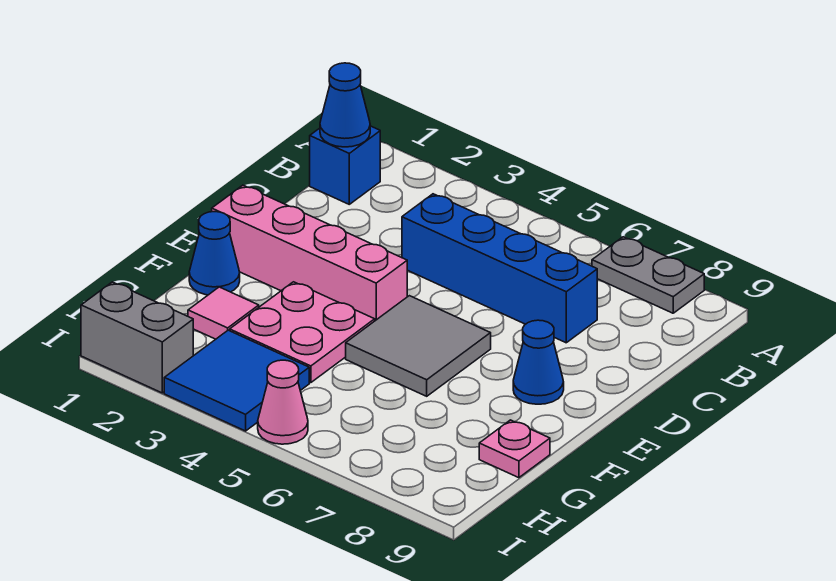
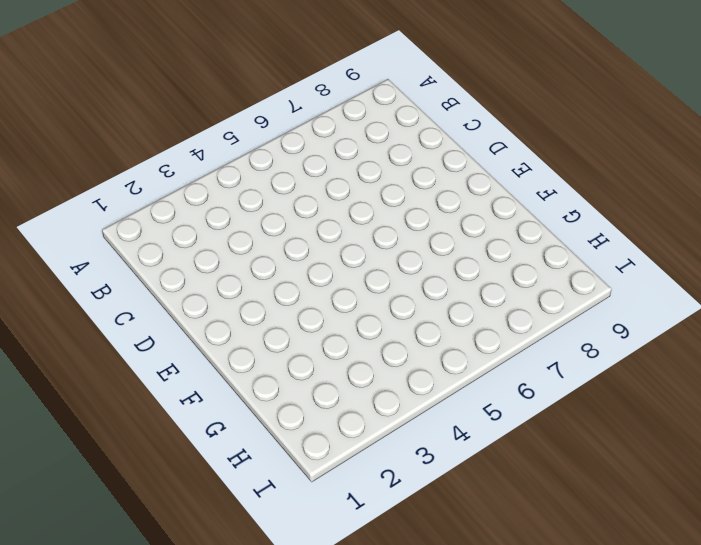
none -> grey plate A7:A8 level 1
none -> blue brick B1 level 1
none -> blue brick C4:C7 level 1

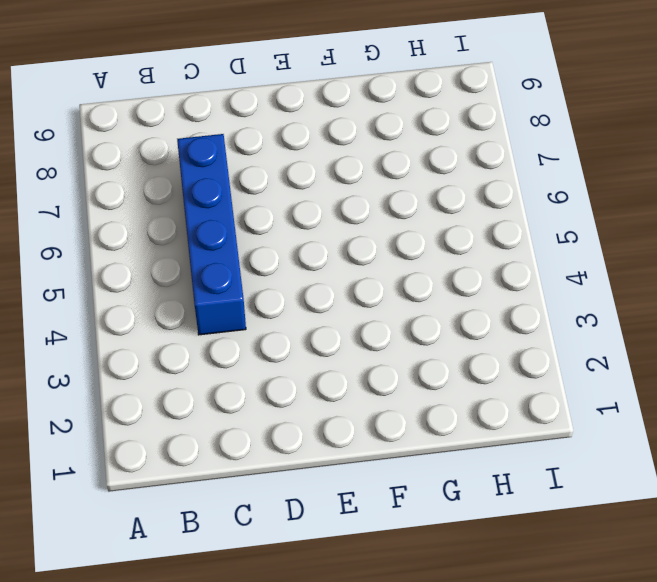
none -> grey plate A7:A8 level 1
none -> blue brick B1 level 1
none -> pink brick E1:E4 level 1

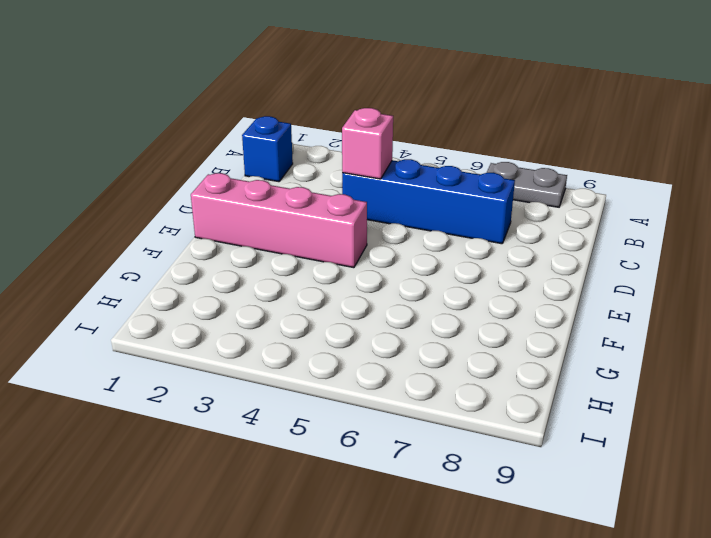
pink brick C4 level 2 -> none
none -> grey tile E5:F6 level 1
none -> blue cone E8 level 1
none -> blue cone F1 level 1

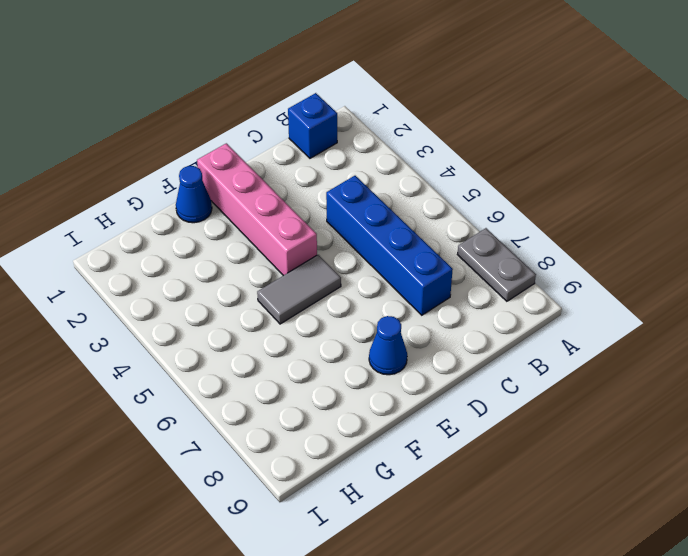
grey tile E5:F5 level 1 -> grey tile E5:F6 level 1
none -> pink plate F3:G4 level 1
none -> pink tile G2 level 1
none -> pink plate G9 level 1

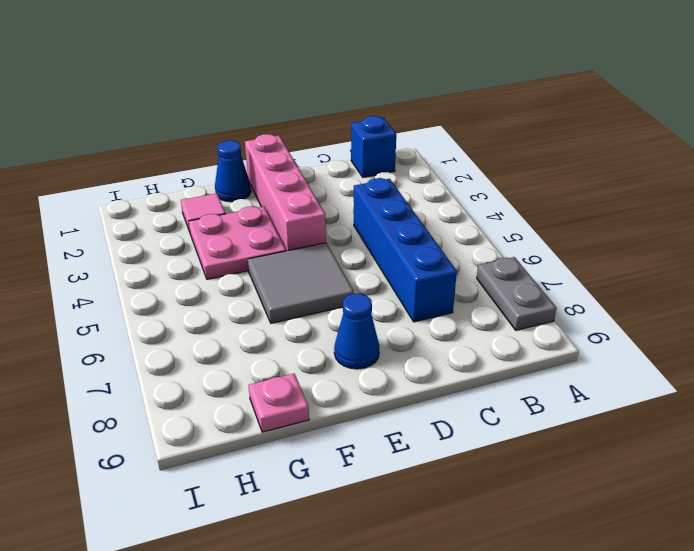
none -> blue tile H3:I4 level 1
none -> grey brick I1:I2 level 1
none -> pink cone I5 level 1

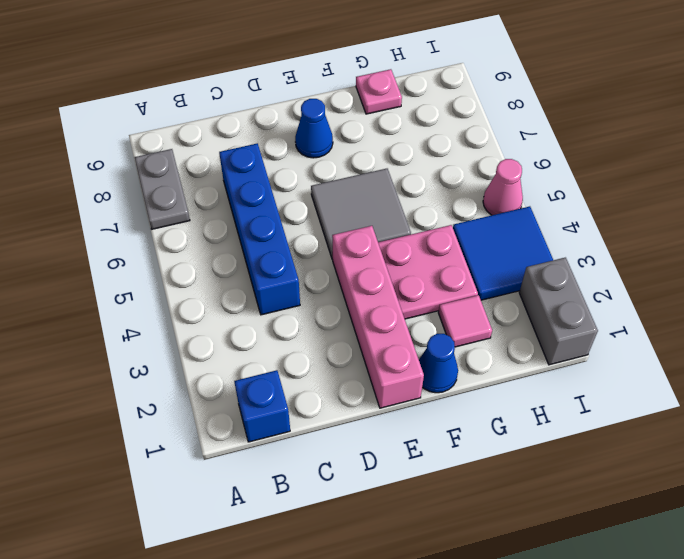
none -> blue cone B1 level 2

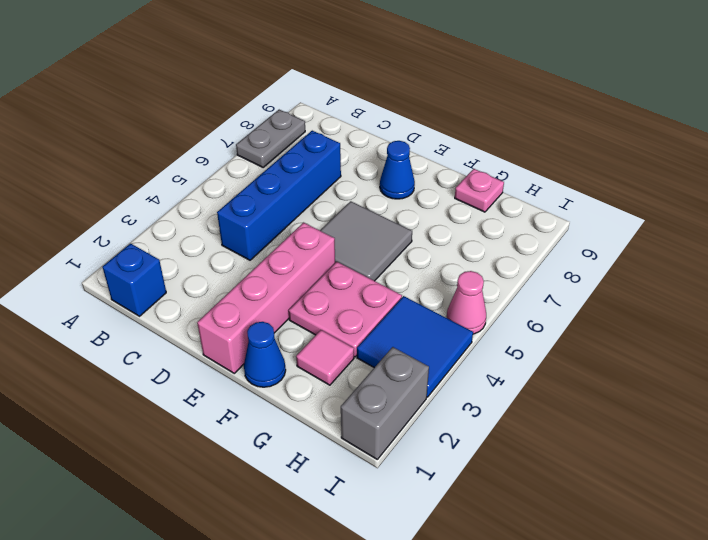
none -> blue cone B1 level 2

